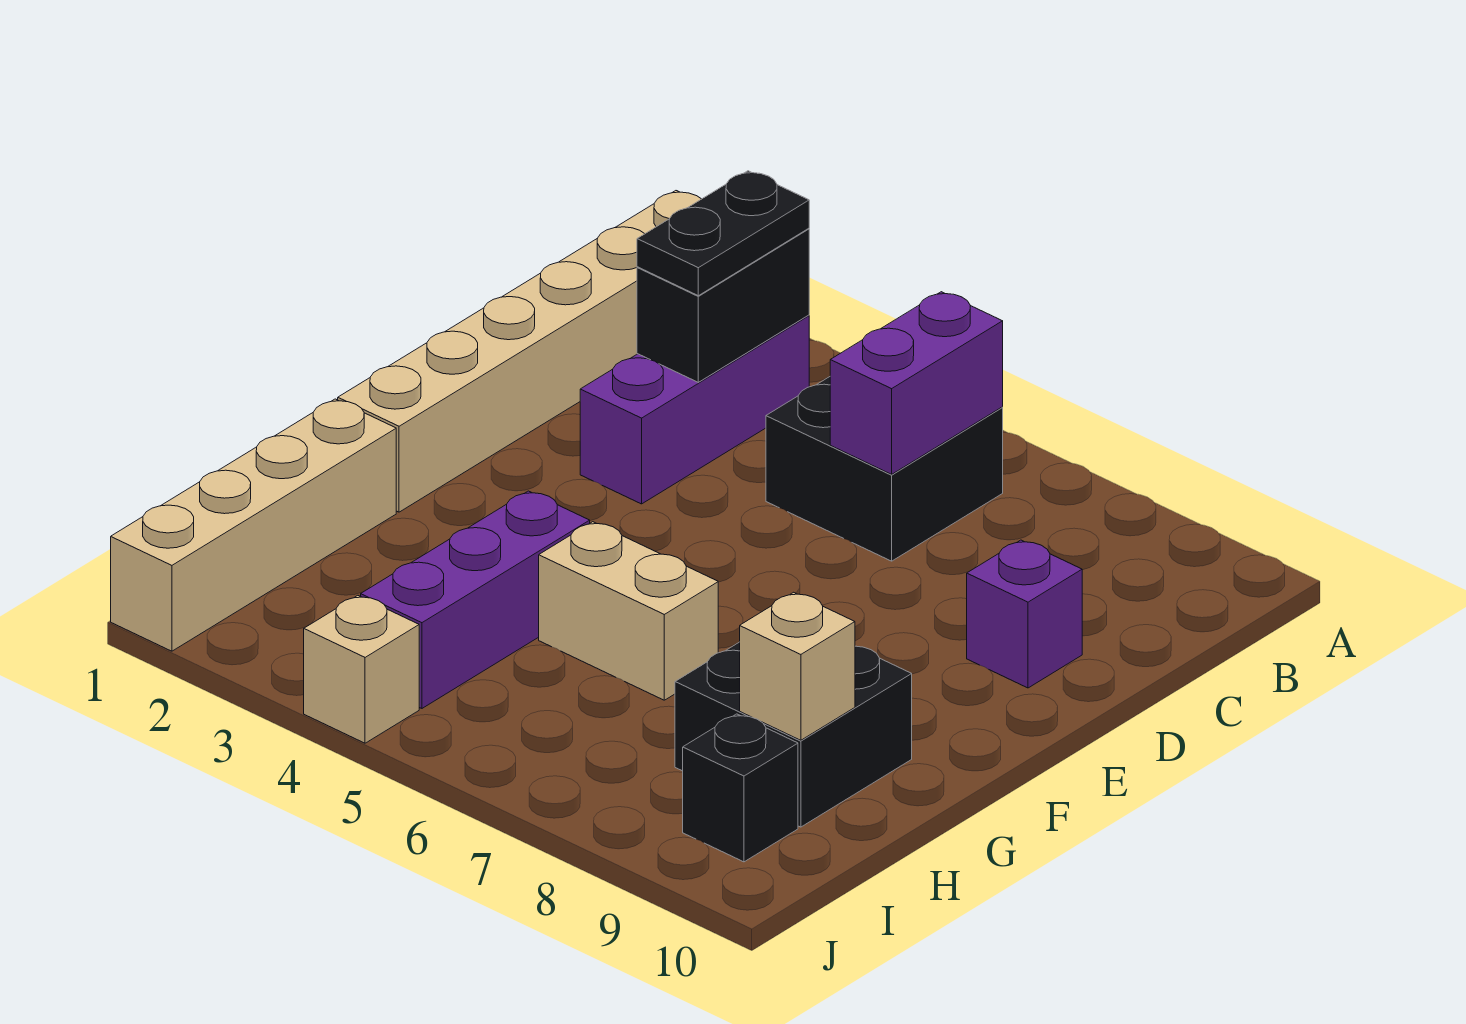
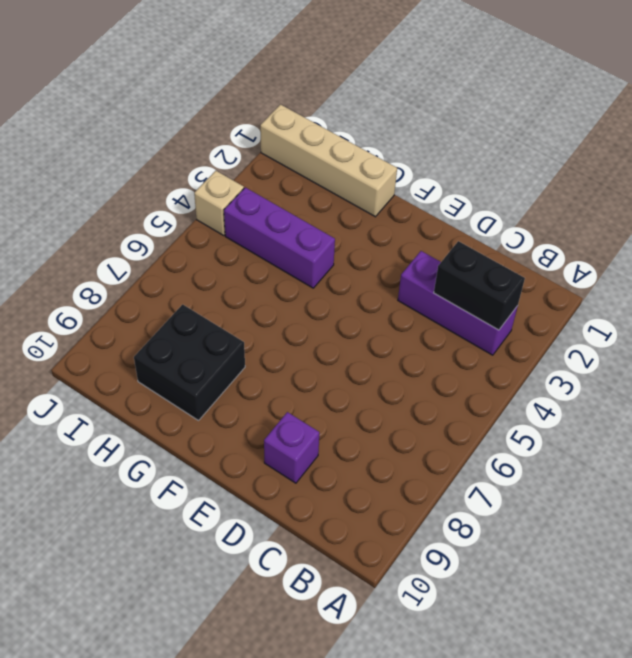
none -> tan brick A1:F1 level 1
none -> black brick B5:C6 level 1
none -> tan brick G5:G6 level 1

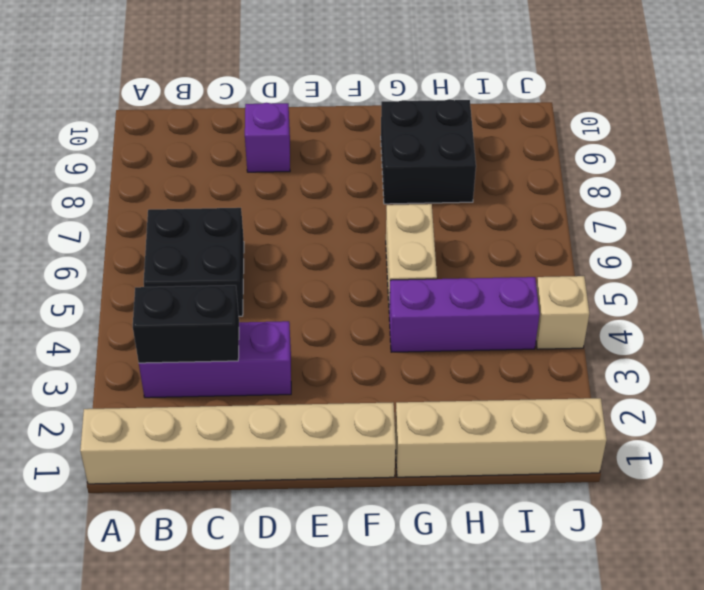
none -> black brick I9 level 1
none -> purple brick B6:C6 level 2
none -> tan brick H9 level 2

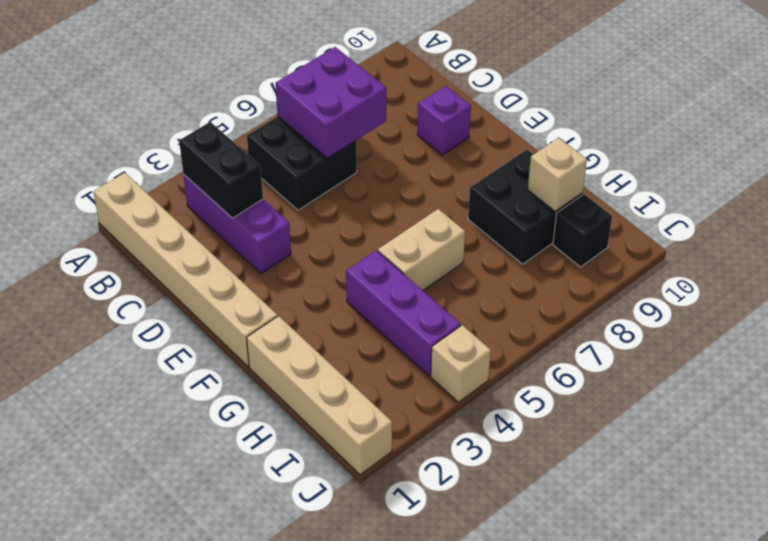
purple brick B6:C7 level 2 -> purple brick B6:C6 level 2
none -> black plate B3:C3 level 3

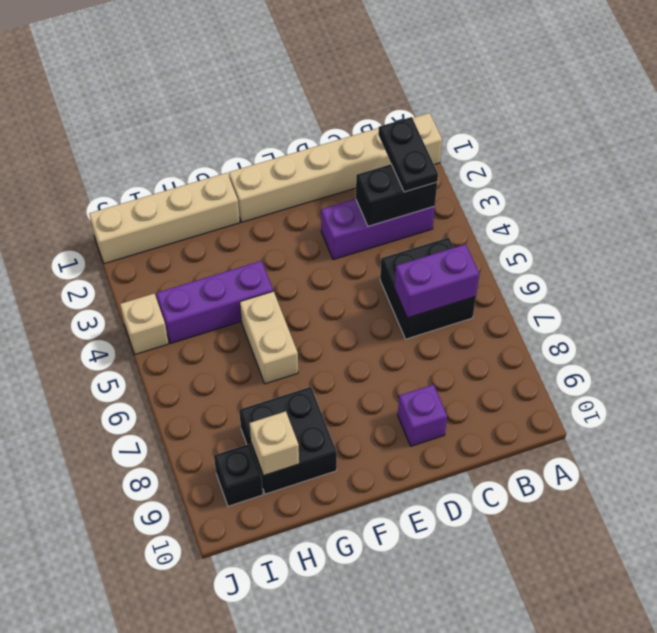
black plate B2:B3 level 3 -> black plate B3:C3 level 3

